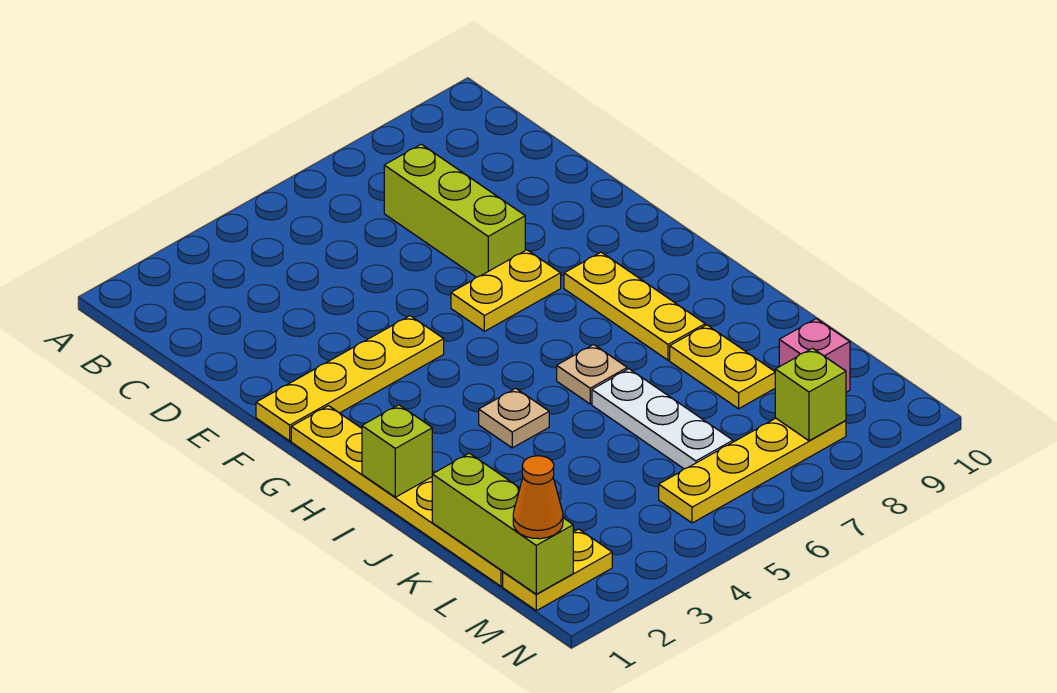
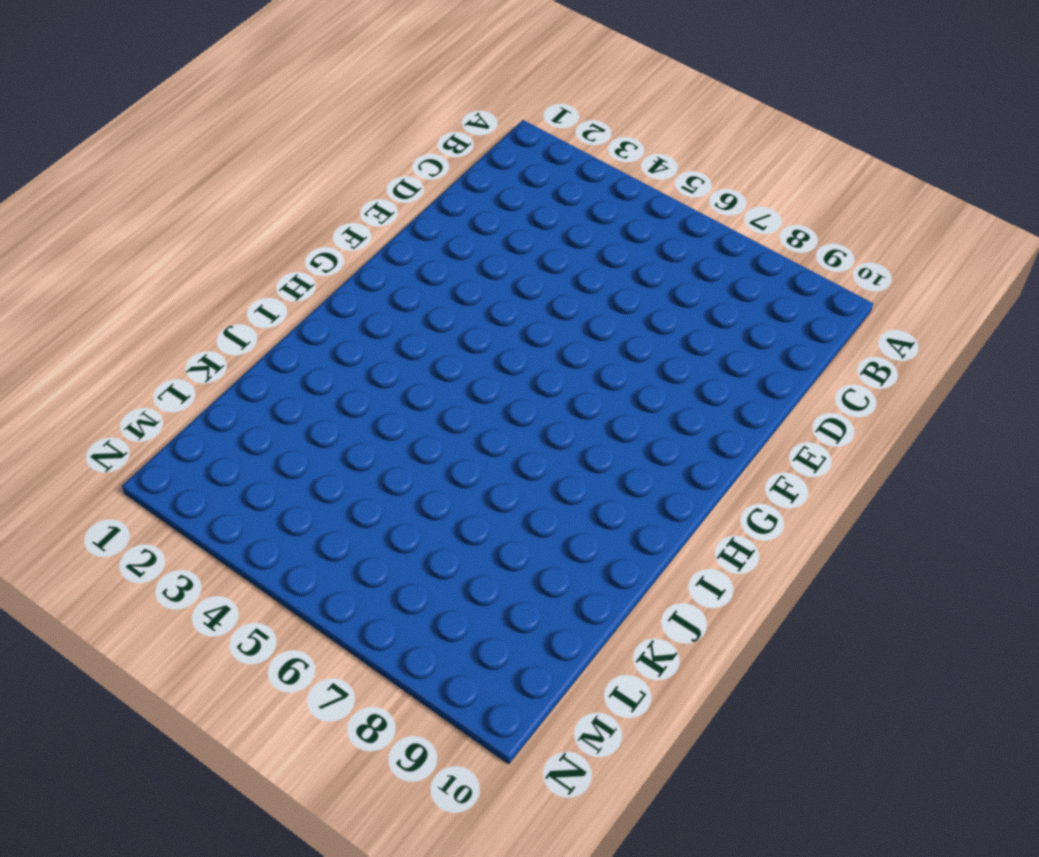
none -> lime brick C7:E7 level 1
none -> yellow plate F1:F4 level 1
none -> yellow plate F6:F7 level 1

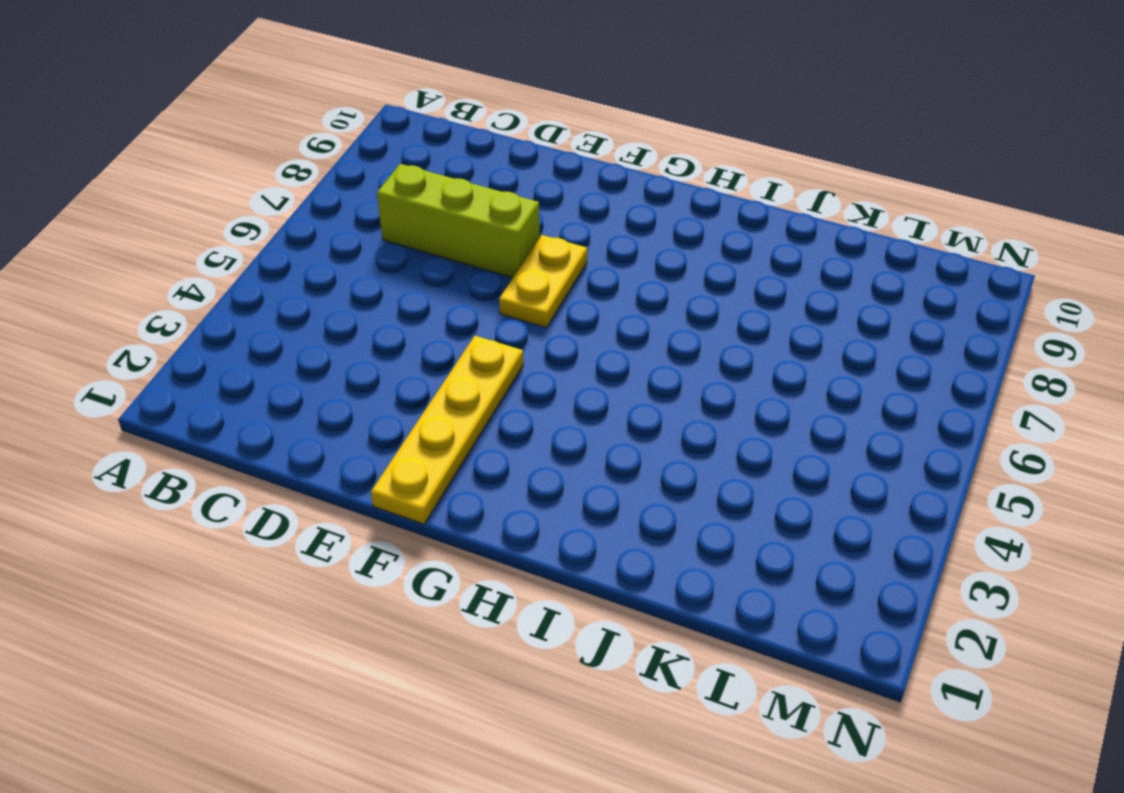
none -> yellow plate G1:L1 level 1
none -> yellow plate G8:I8 level 1
none -> tan plate I4 level 1

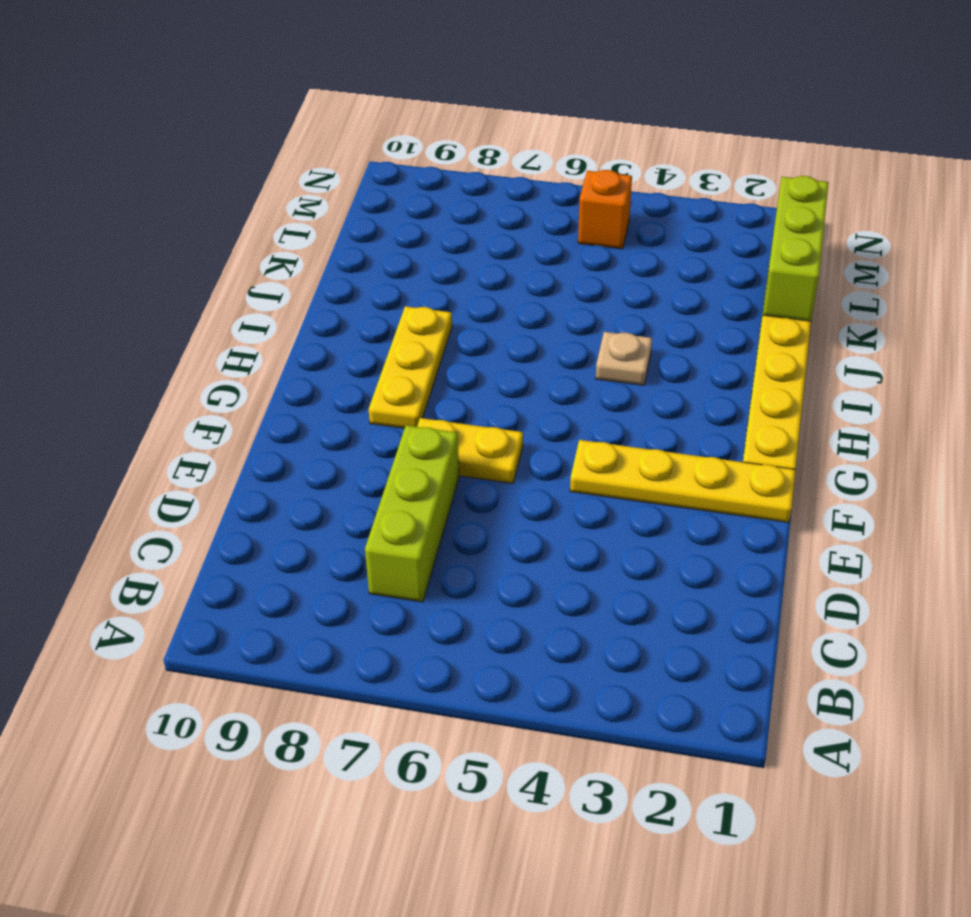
orange brick M5 level 1 -> yellow plate M5:M8 level 1
none -> tan plate I6 level 1
none -> white plate J6:L6 level 1
none -> yellow plate J8:K8 level 1

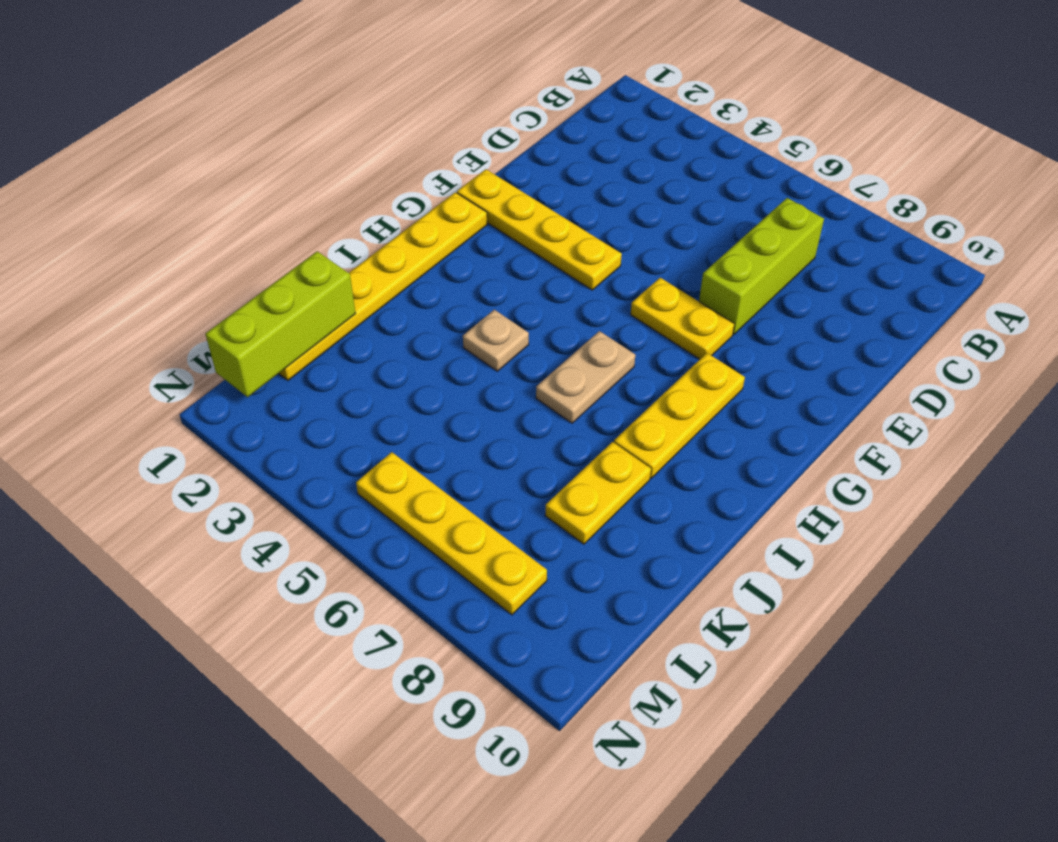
tan plate H6:I6 level 1 -> tan plate I6 level 1
none -> white plate J6:L6 level 1
none -> pink brick L9 level 1
none -> yellow plate M1:M2 level 1

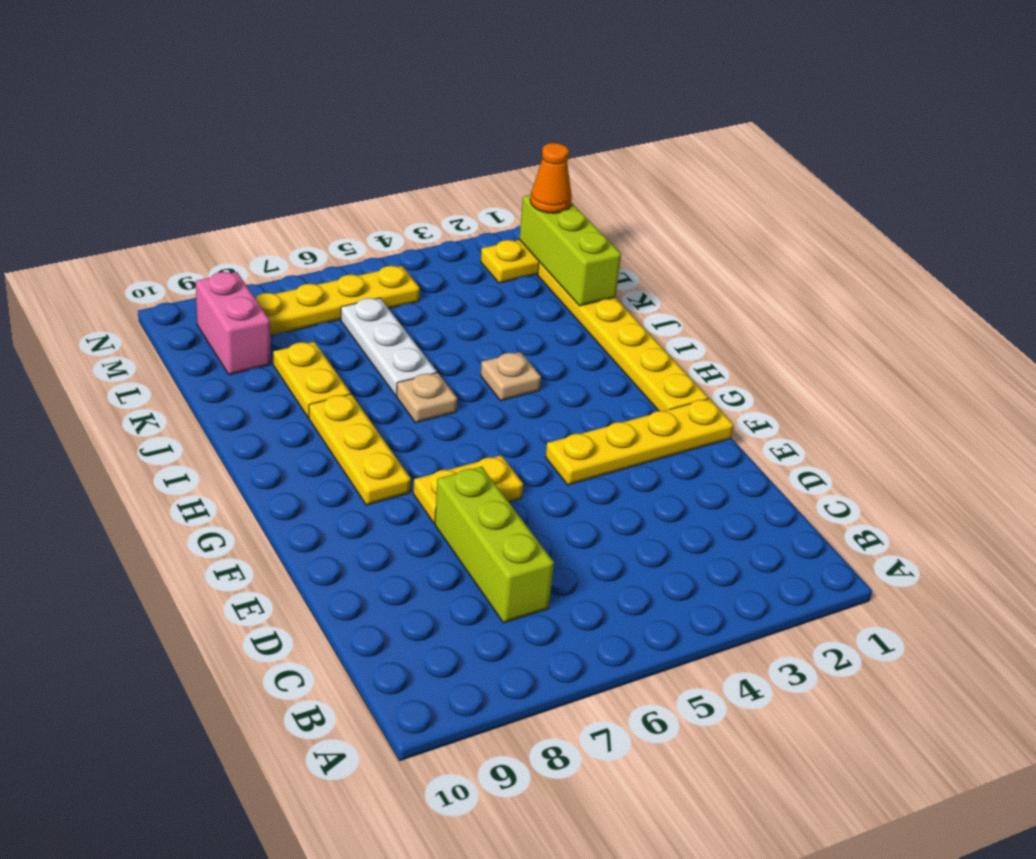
pink brick L9:M9 level 1 -> pink brick L9 level 1
none -> lime brick I1 level 2
none -> lime brick M8 level 2

